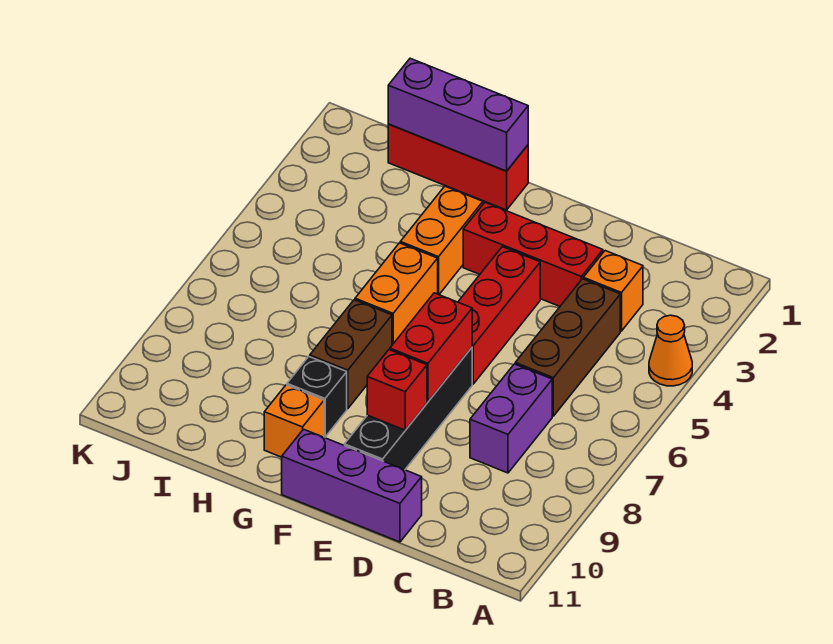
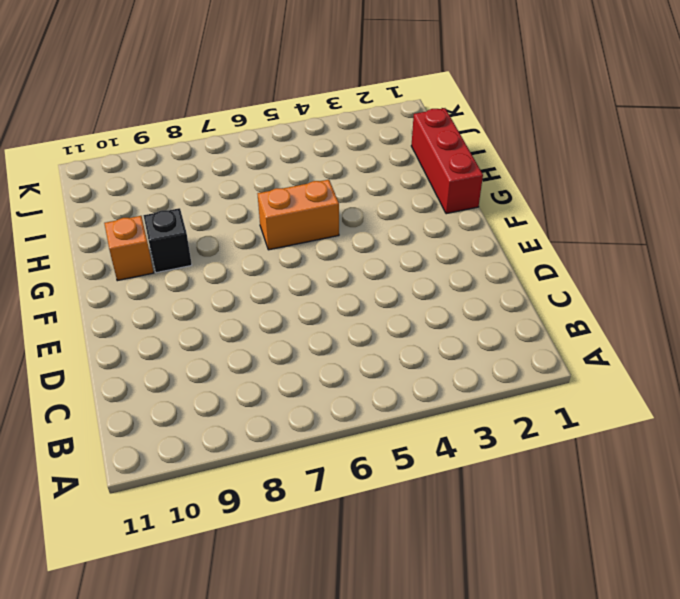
none -> orange cone A4 level 1
none -> orange brick C3 level 1
none -> brown brick C4:C6 level 1

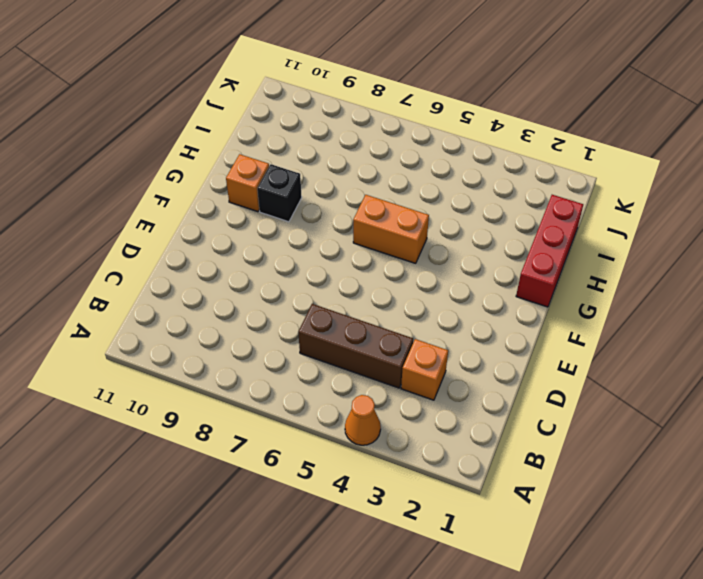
none -> purple brick C7:C8 level 1
none -> red brick D3:F3 level 1
none -> purple brick D11:F11 level 1

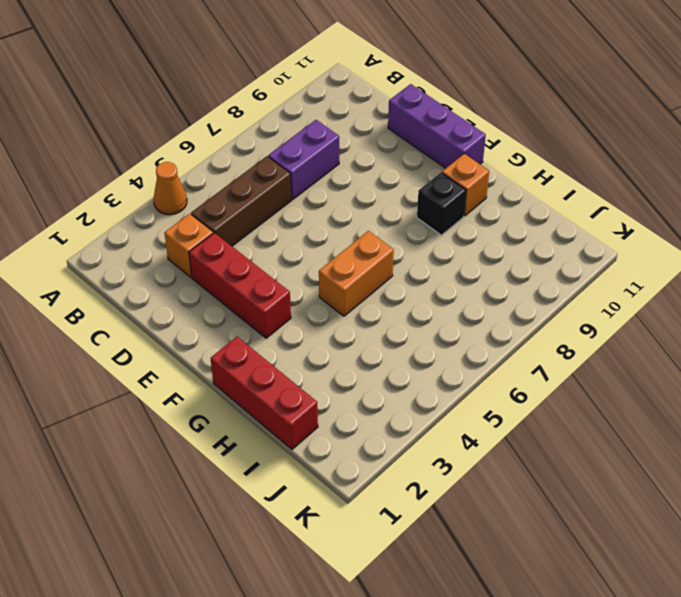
none -> red brick E4:E6 level 1
none -> black brick E7:E10 level 1
none -> orange brick G3:G4 level 1

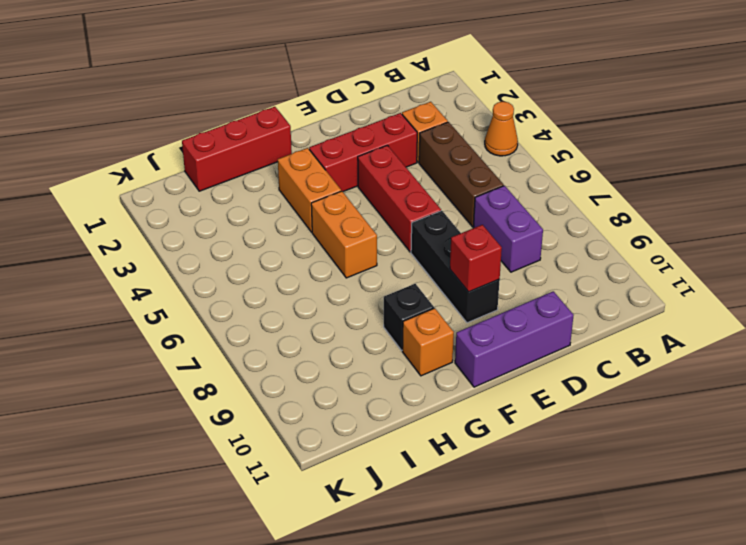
black brick E7:E9 level 1 -> black brick E7:E10 level 1
none -> brown brick G7:G8 level 1
none -> red brick E7:E8 level 2
none -> purple brick G1:I1 level 2

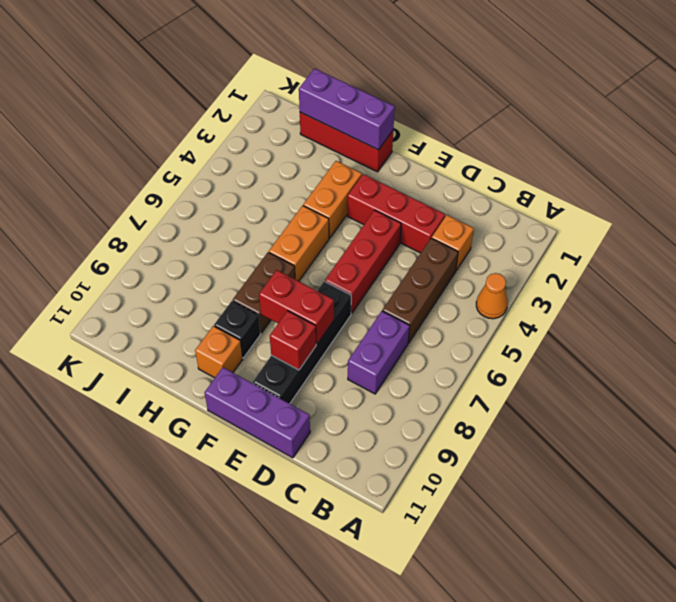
red brick E8:F8 level 2 -> red brick E7:E8 level 2

